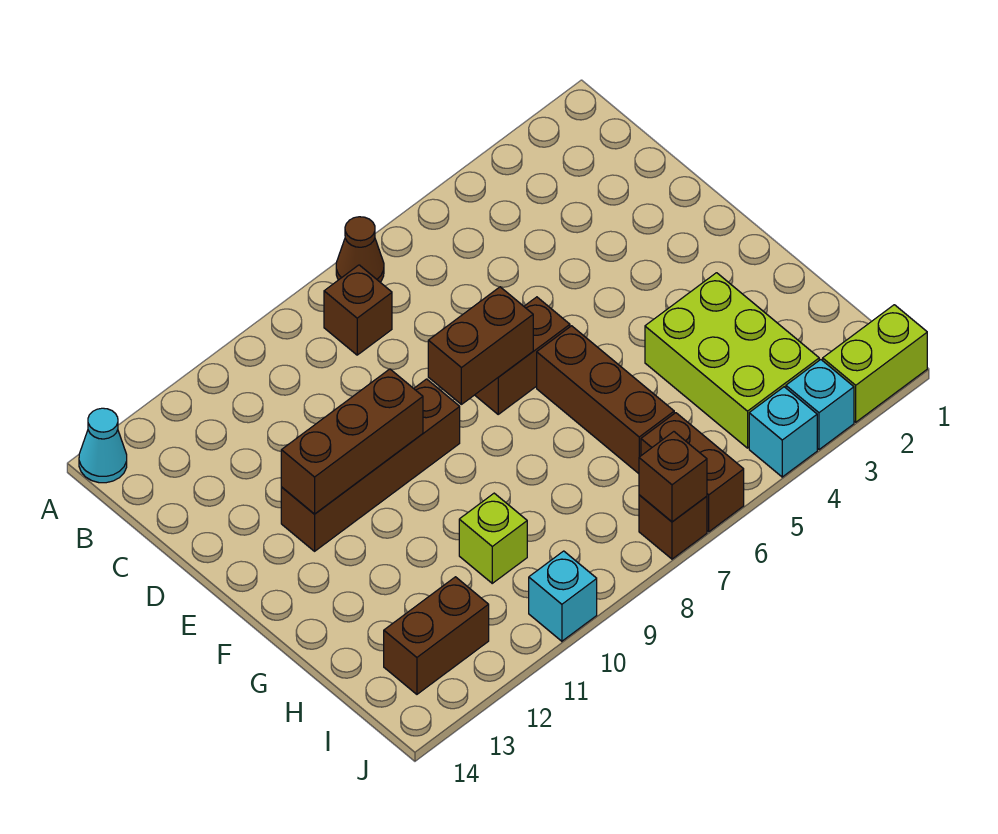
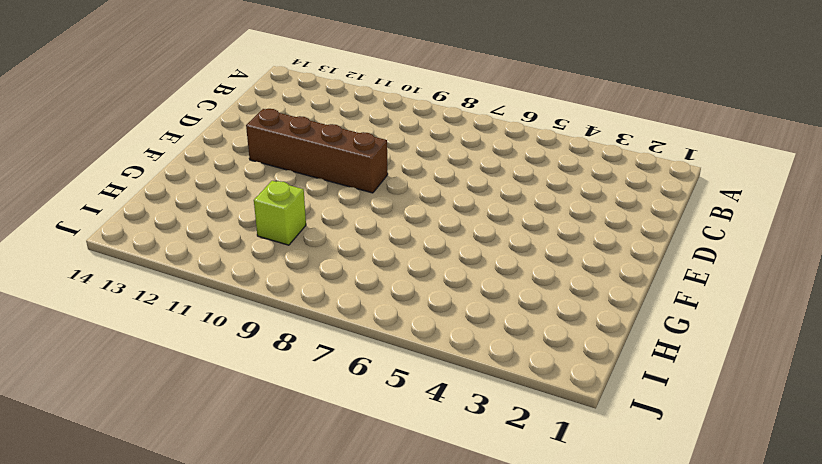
none -> brown cone A7 level 1
none -> cyan cone A14 level 1
none -> brown brick B8 level 1

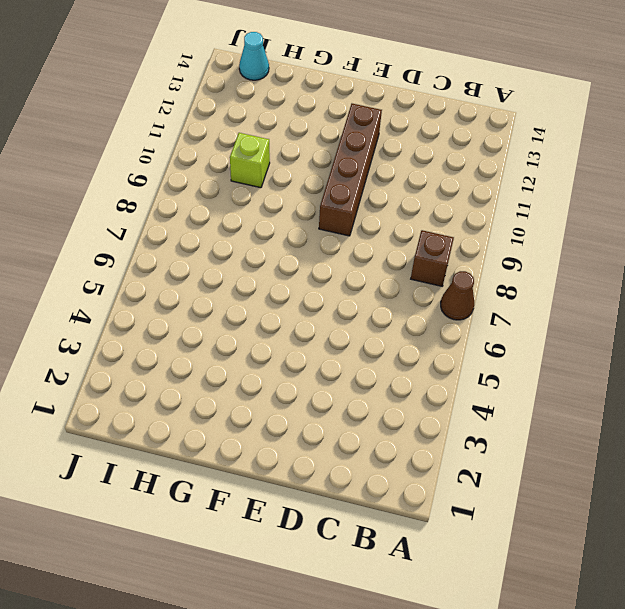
cyan cone I14 level 1 -> cyan cone A14 level 1
none -> brown brick E6:E7 level 1
none -> brown brick F6:H6 level 1
none -> lime brick G3:I4 level 1

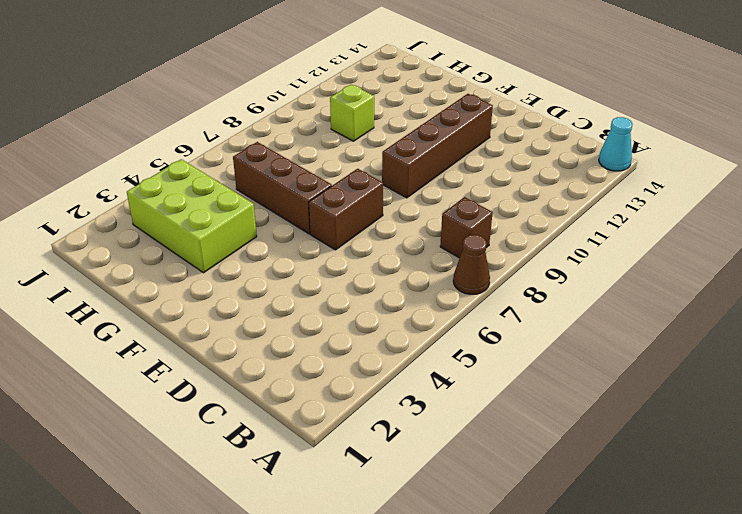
none -> brown brick I6:J6 level 1
none -> brown brick I12:I13 level 1
none -> lime brick J1:J2 level 1

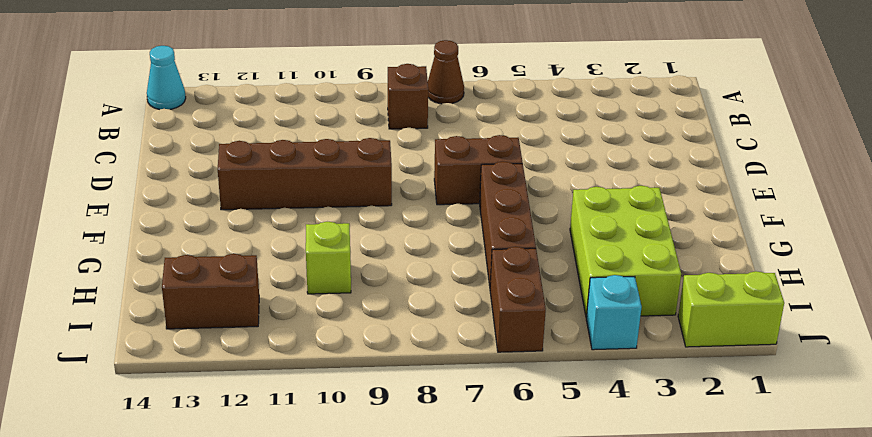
none -> cyan brick J3 level 1
none -> brown brick J7 level 1
none -> cyan brick J10 level 1

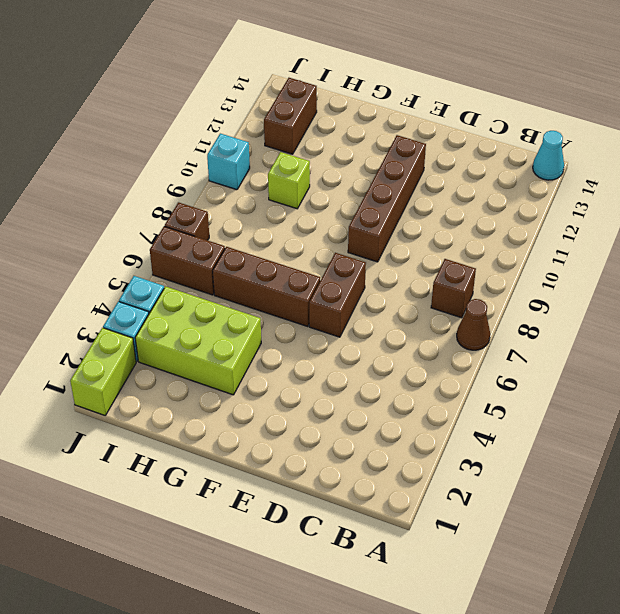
none -> brown brick E7:E8 level 2
none -> brown brick E10:E12 level 2
none -> brown brick J7 level 2

